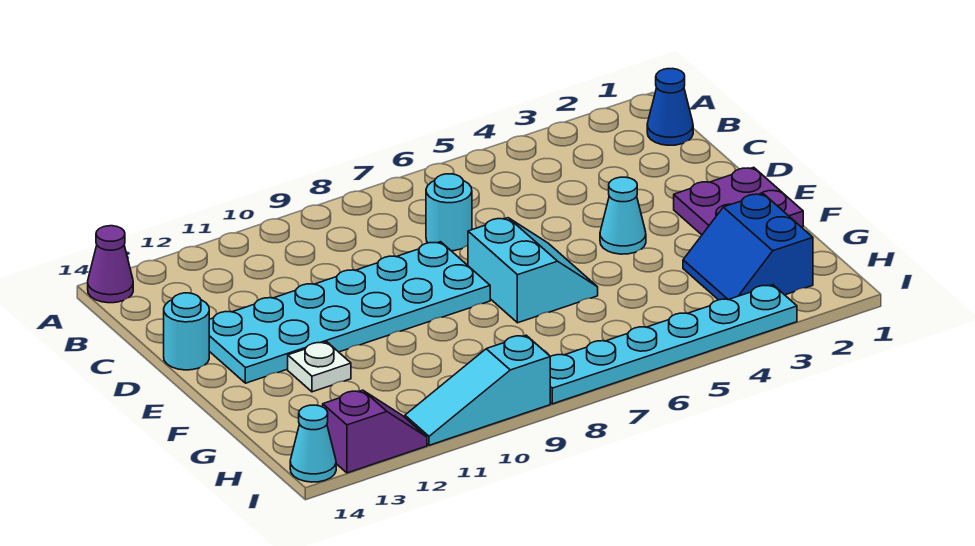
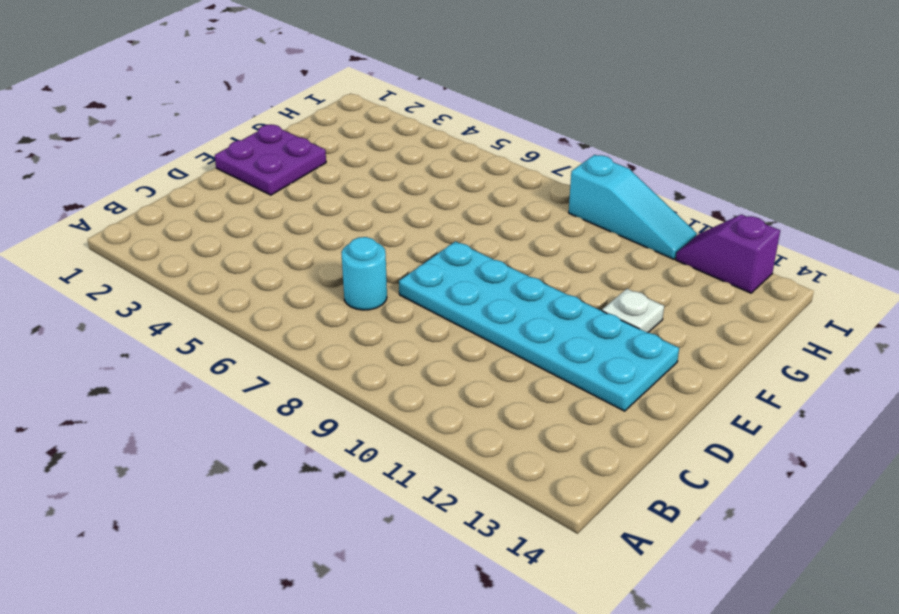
none -> purple cone A14 level 1
none -> blue cone B1 level 1
none -> cyan round brick D14 level 1

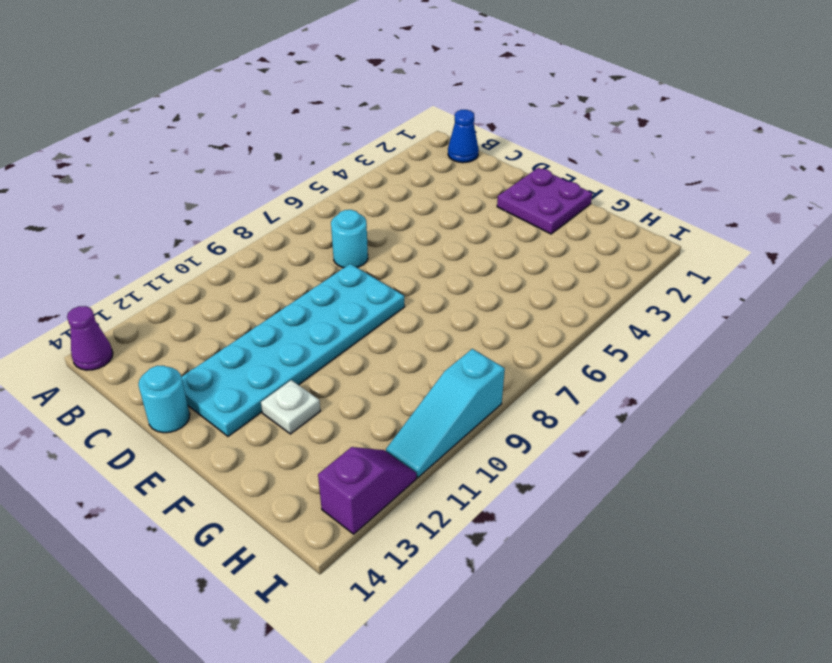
none -> cyan cone E4 level 1
none -> cyan slope E6:F7 level 1 top 7
none -> blue slope G2:H3 level 1 top 2

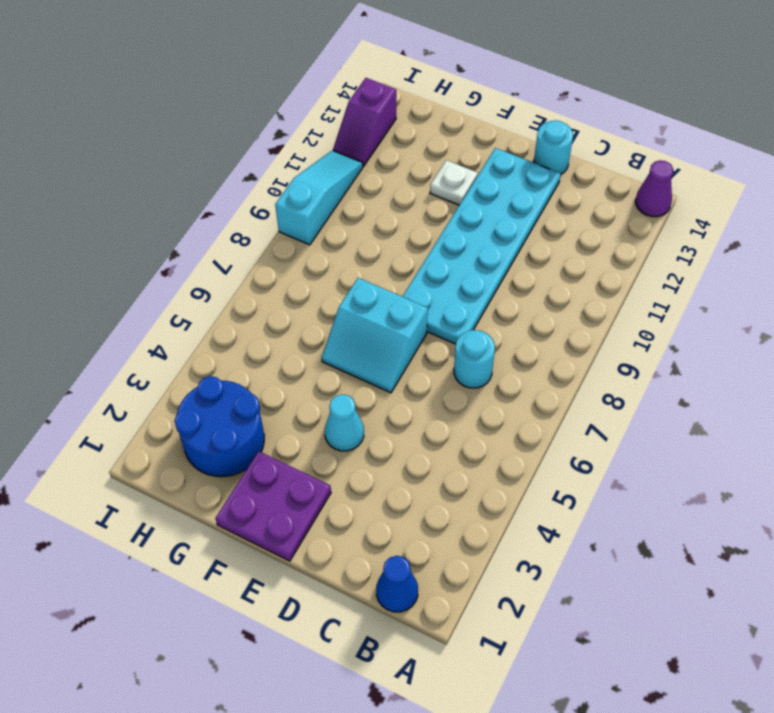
blue round brick G2:H3 level 1 -> blue slope G2:H3 level 1 top 2
none -> cyan plate I3:I8 level 1
none -> cyan cone I14 level 1

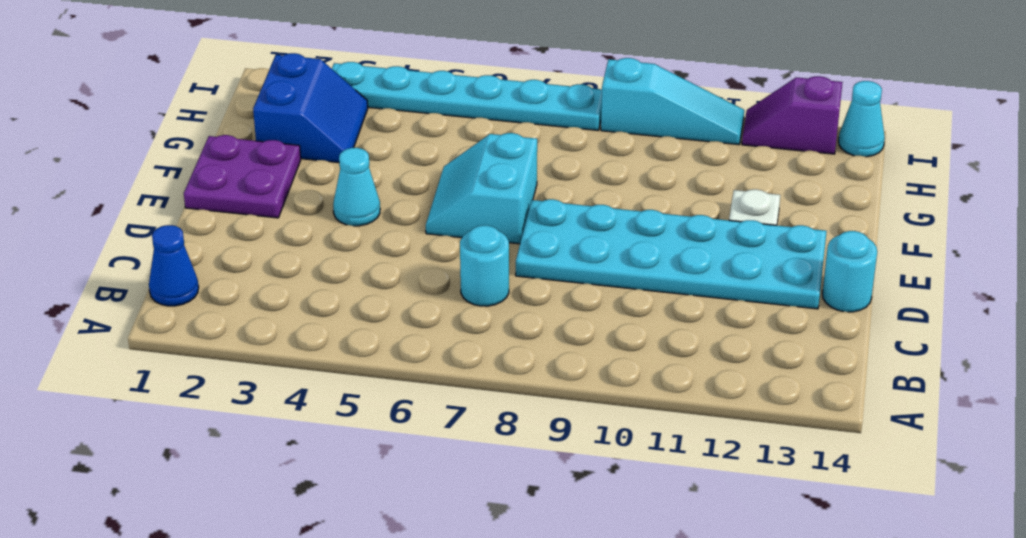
none -> purple cone A14 level 1

